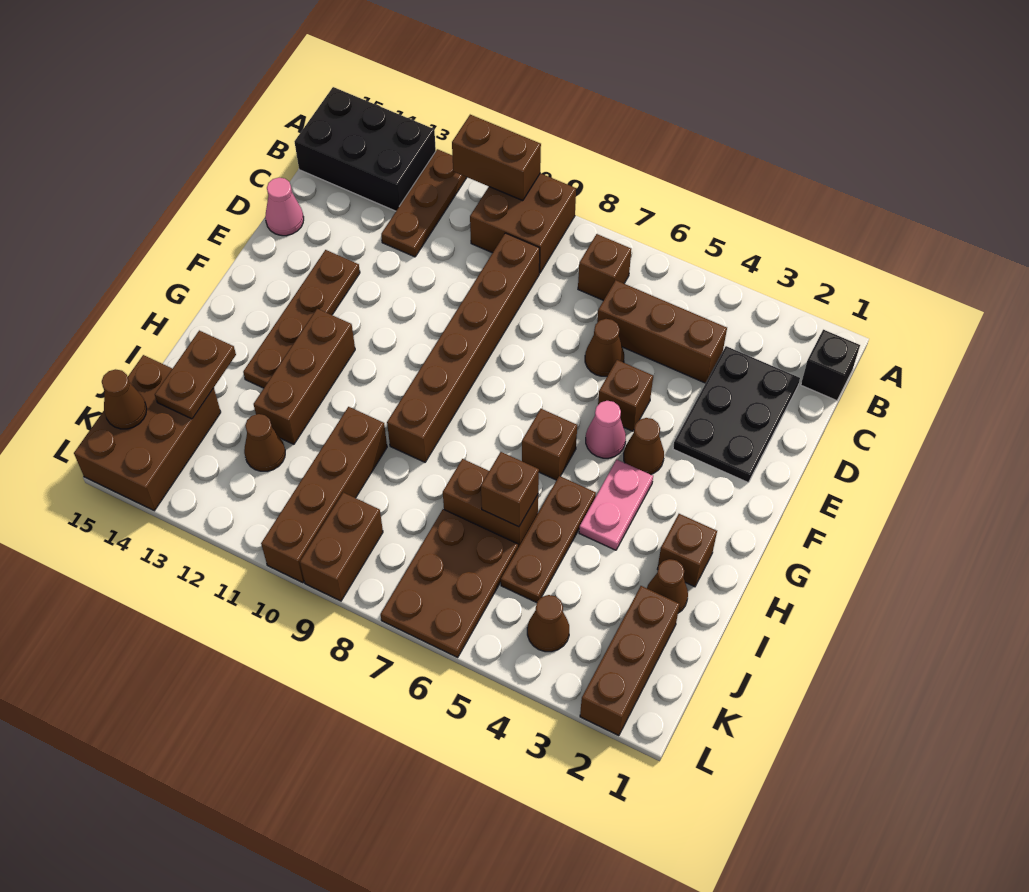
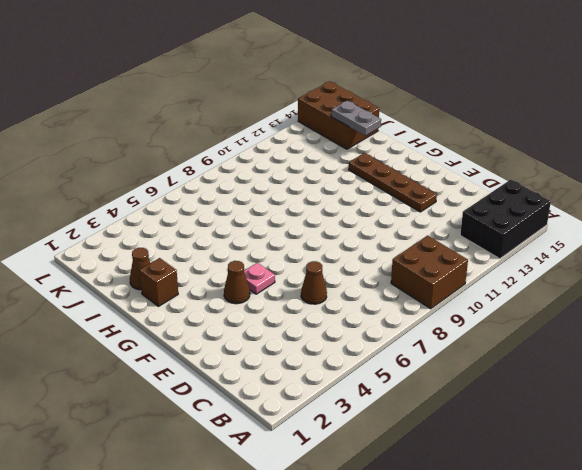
pink plate F5 level 1 -> pink cone F5 level 1
grey plate I14:J14 level 2 -> brown plate I14:J14 level 2
none -> brown plate A12:C12 level 1
none -> black brick B1 level 1
none -> brown brick B7 level 1
none -> black plate C2:E3 level 1

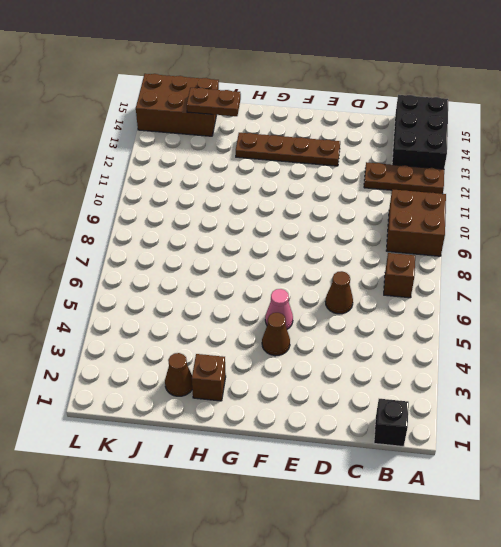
none -> black plate C2:E3 level 1
none -> brown brick C4:C6 level 1
none -> brown brick C9:H9 level 1
none -> pink cone D15 level 1

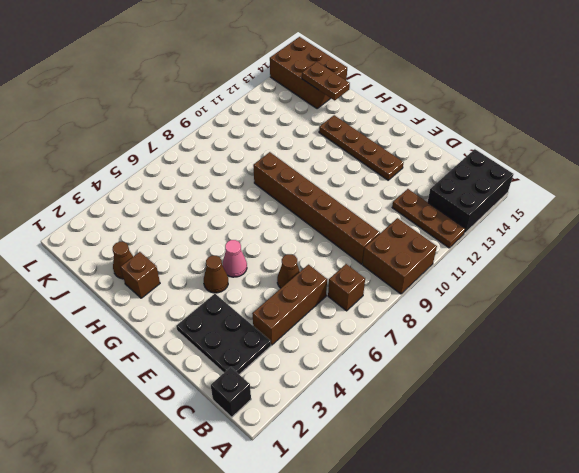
none -> pink cone D15 level 1
none -> brown brick E5 level 1
none -> pink plate G4:H4 level 1
none -> brown brick G6 level 1

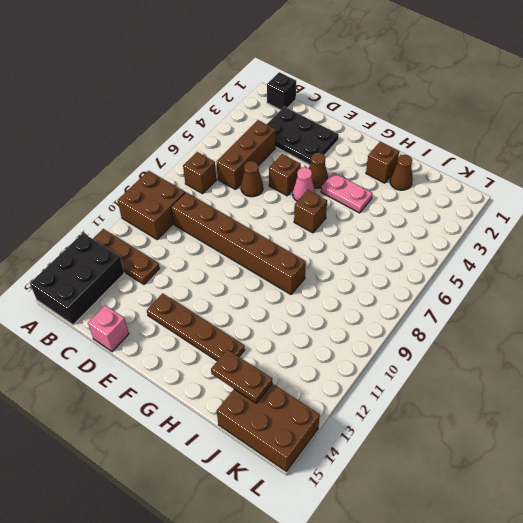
pink brick D15 level 1 -> pink cone D15 level 1
none -> brown brick G12:I12 level 1
none -> brown plate H5:J5 level 1
none -> brown brick I6:I7 level 1
none -> brown brick I10:L10 level 1

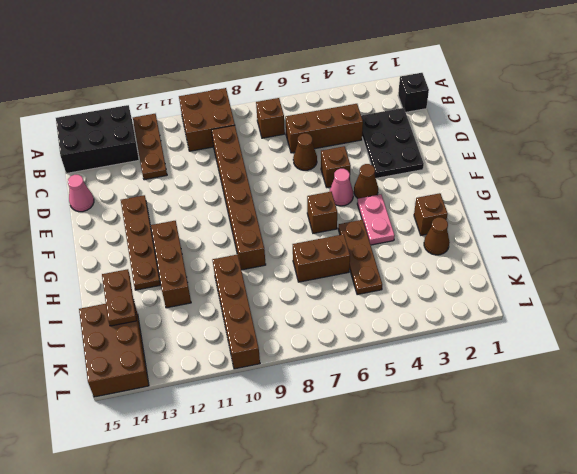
none -> brown brick J2:L2 level 1
none -> brown plate J6:L7 level 1
none -> brown cone J12 level 1
none -> brown cone K4 level 1

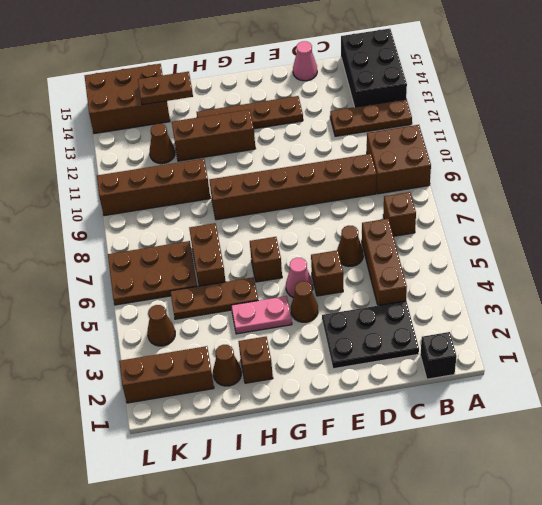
none -> brown brick K9:L9 level 1
none -> brown brick A10:A11 level 2
none -> brown brick I6 level 2
none -> brown cone K15 level 2

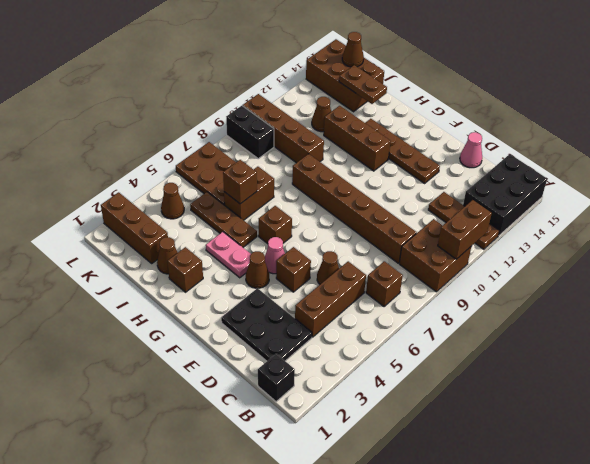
black brick K9:L9 level 1 -> brown brick K9:L9 level 1

